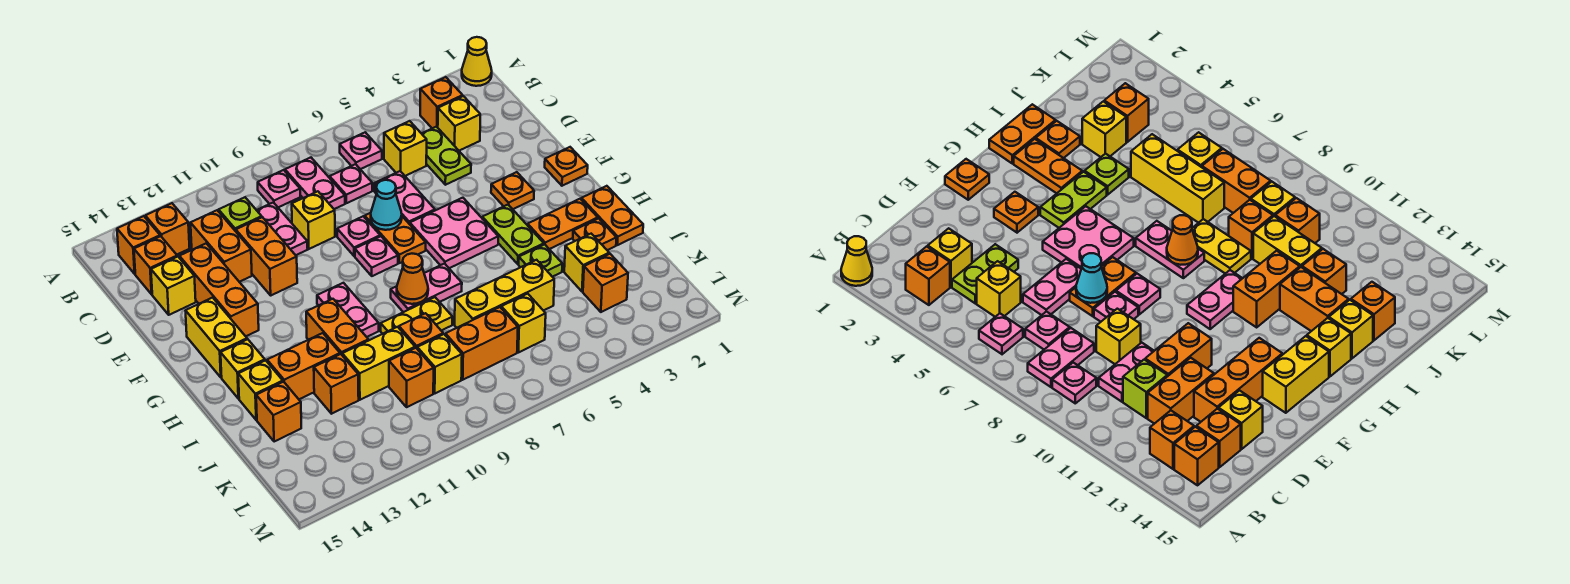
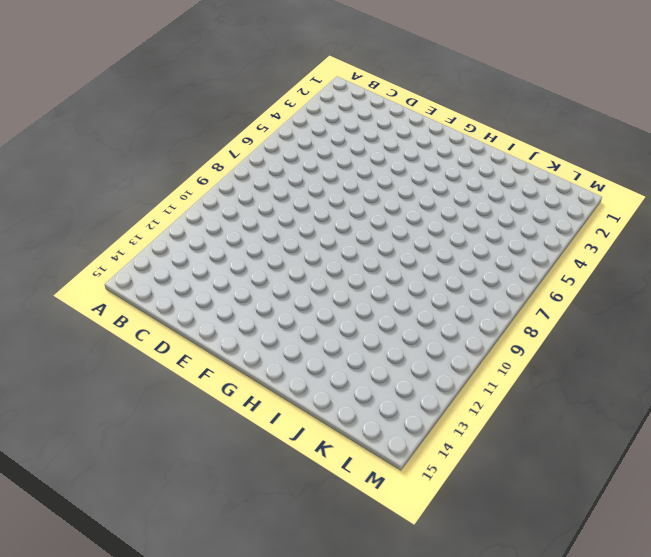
none -> yellow cone A1 level 1
none -> orange brick B3 level 1
none -> pink plate B6 level 1
none -> pink plate B8:C8 level 1

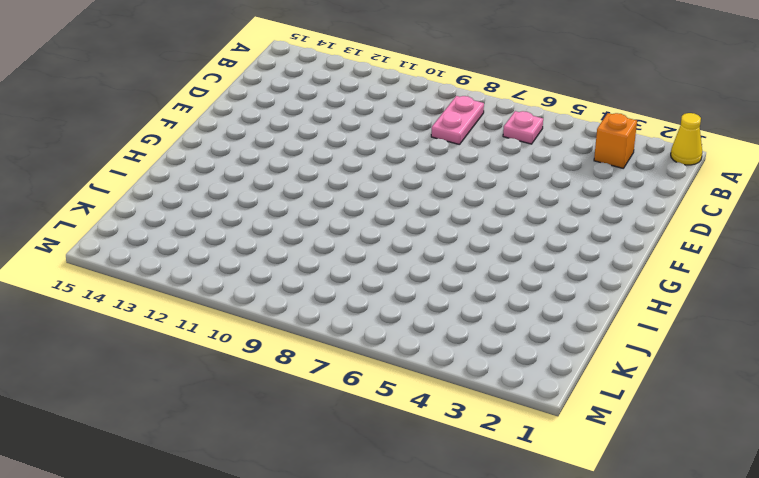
none -> pink plate B9 level 1
none -> orange brick B13 level 1
none -> orange brick B14 level 1
none -> yellow brick C3 level 1

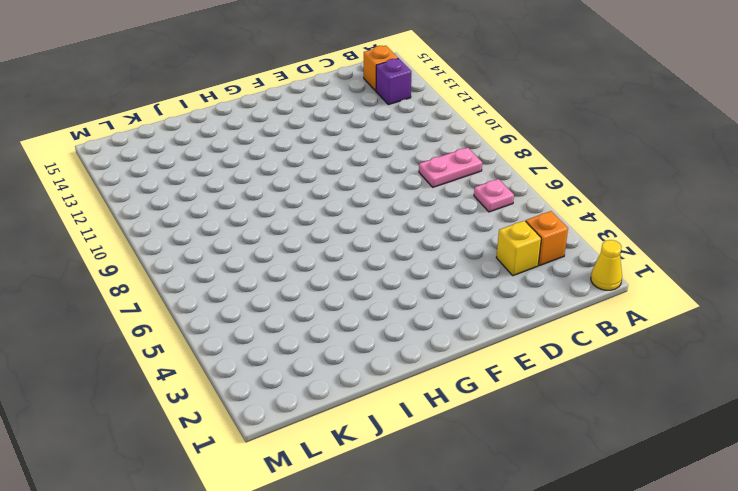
purple brick B13 level 1 -> orange brick B13 level 1
none -> pink plate B9 level 1
none -> lime plate C4:D4 level 1
none -> yellow brick C5 level 1
none -> pink plate C7 level 1

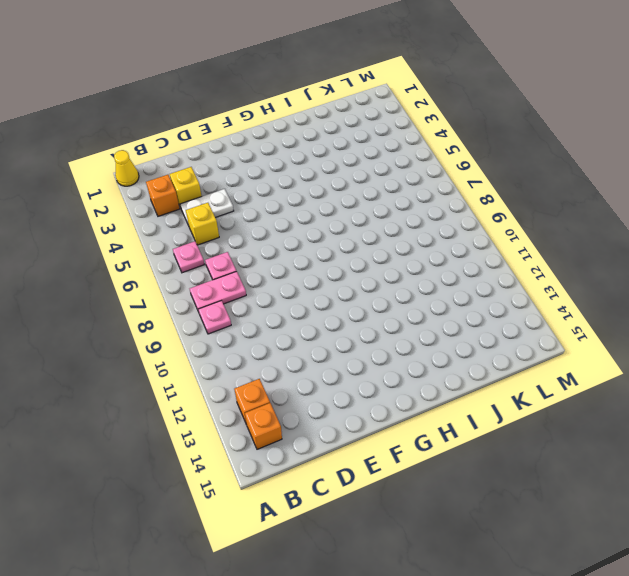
white plate C4:D4 level 1 -> lime plate C4:D4 level 1
none -> pink plate C10:D10 level 1
none -> lime brick C11 level 1
none -> orange brick C12:D12 level 1
none -> orange brick C14 level 1

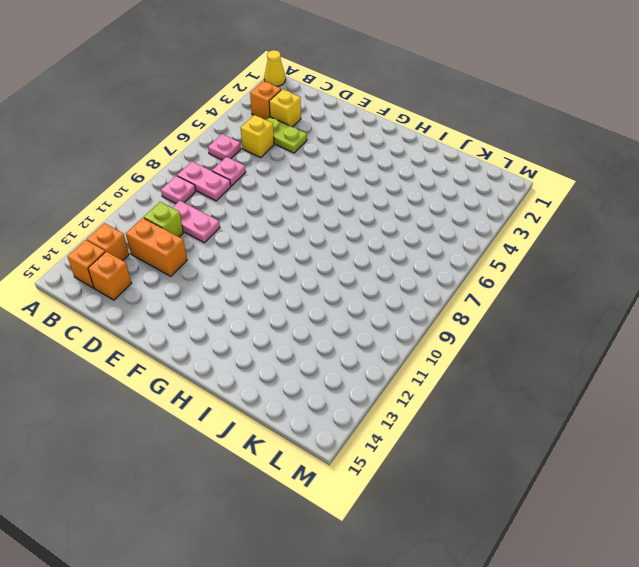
none -> pink plate D6:E6 level 1
none -> yellow brick D9 level 1
none -> orange brick D11:E11 level 1
none -> orange brick D13:F13 level 1

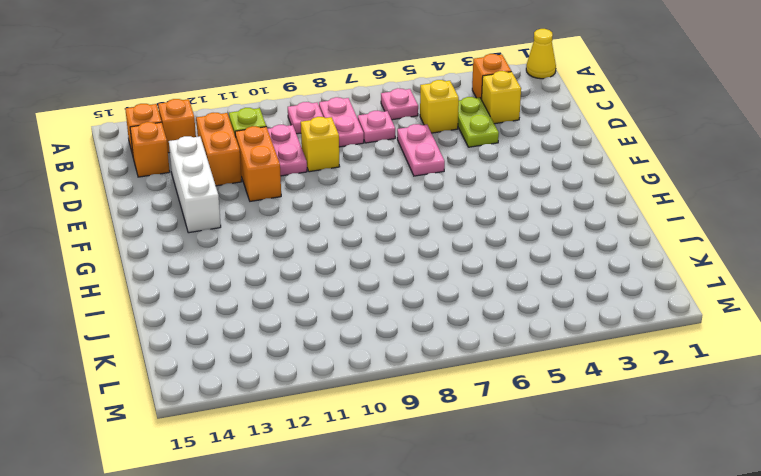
white brick D13:F13 level 1 -> orange brick D13:F13 level 1
none -> yellow brick D14 level 1
none -> orange plate E7:F7 level 1
none -> pink plate E8 level 1
none -> orange plate F1 level 1

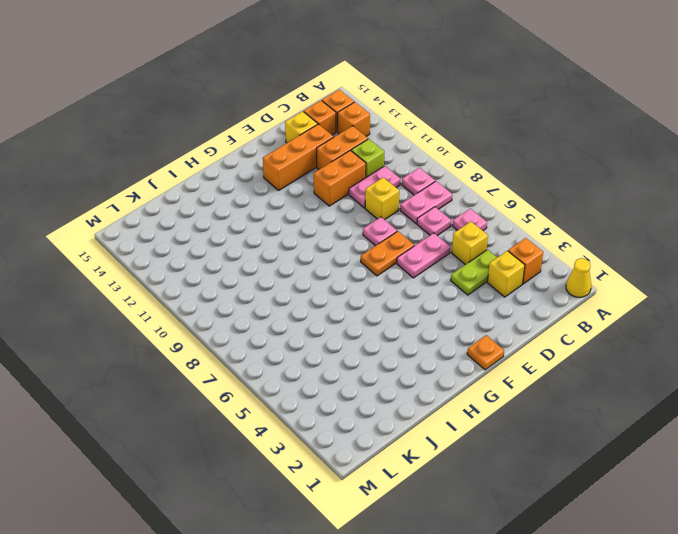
none -> orange plate F3 level 1
none -> pink plate F5:G6 level 1
none -> pink plate F8 level 1
none -> yellow brick F14:G14 level 1

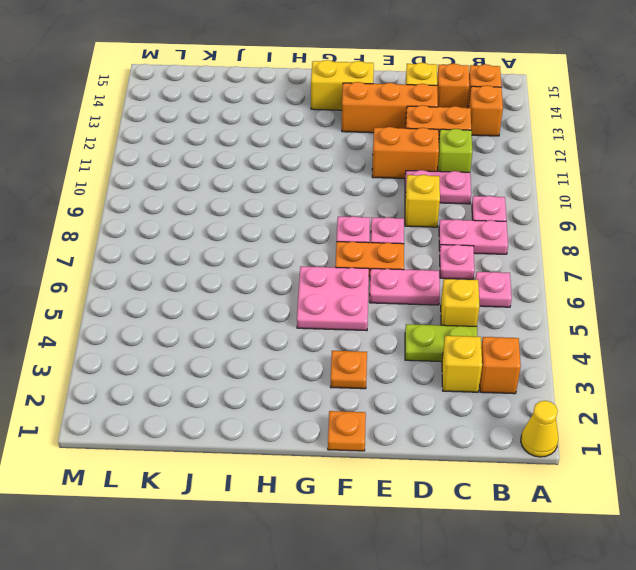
none -> lime plate G4:H4 level 1
none -> pink plate G10:H10 level 1
none -> orange plate H1:I1 level 1
none -> orange plate H2:H3 level 1

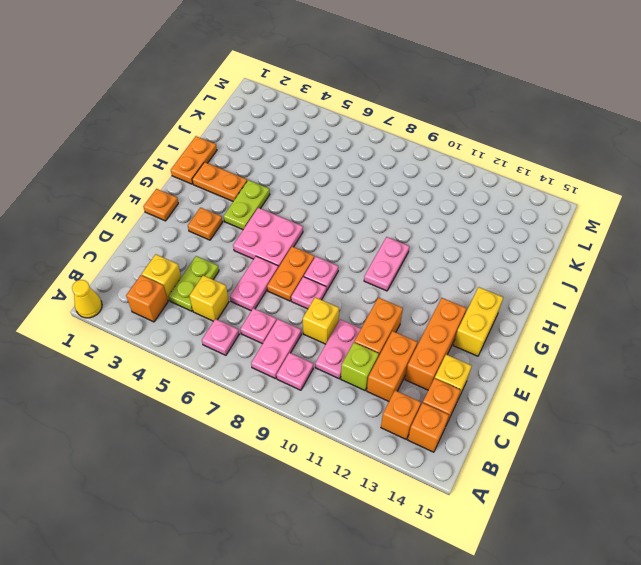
none -> pink plate H7:H8 level 1
none -> orange brick H11:I11 level 1
none -> yellow brick H14 level 1
none -> orange plate I2 level 1

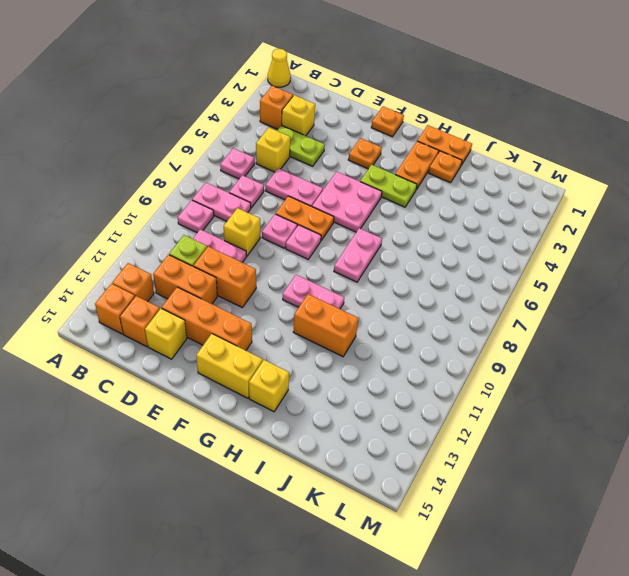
none -> lime plate I4 level 1
none -> yellow plate I8:I9 level 1
none -> orange brick I12:I13 level 1
none -> yellow brick I14 level 1

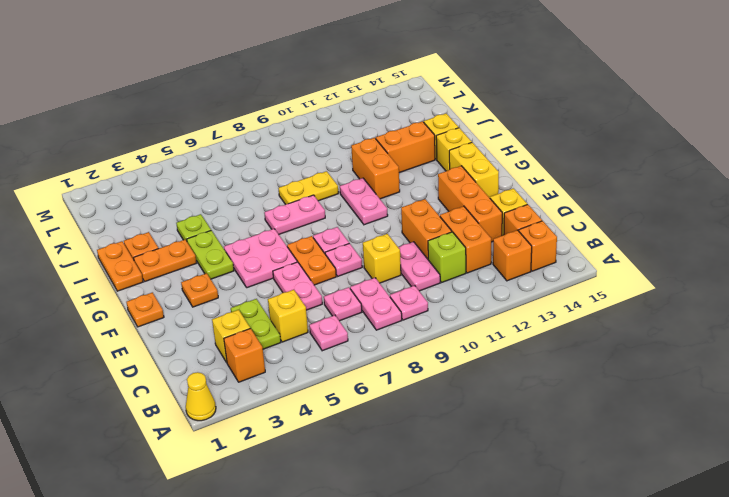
none -> yellow brick J3 level 1
none -> yellow brick J5:J7 level 1
none -> orange brick J9 level 1
none -> yellow brick J10:J11 level 1

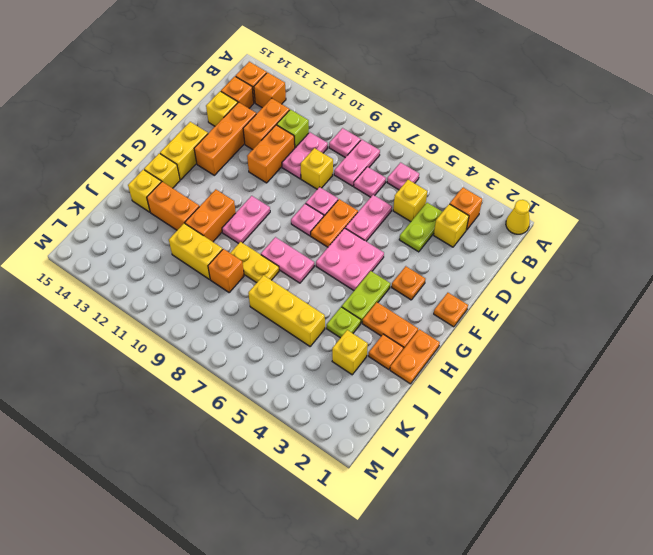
none -> orange brick J12 level 1
none -> orange brick J14 level 1
none -> orange brick K3 level 1
none -> yellow brick K6 level 1

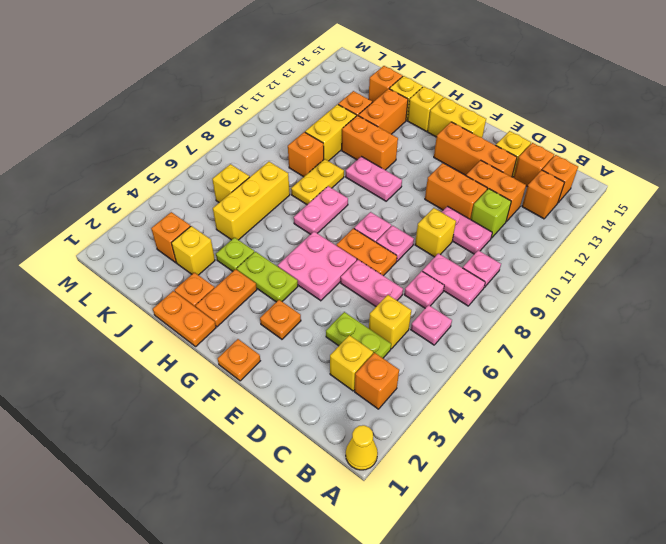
none -> orange brick K7:K8 level 1
none -> yellow brick K9 level 1
none -> orange brick K10 level 1
none -> cyan cone E7 level 2

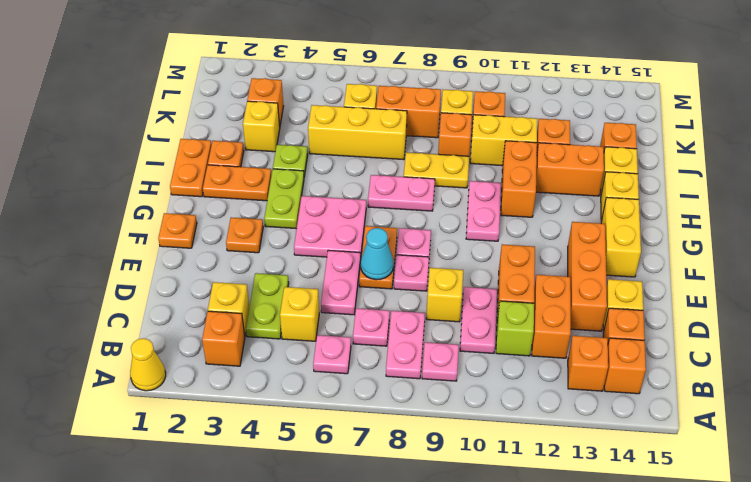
none -> orange cone H8 level 2

